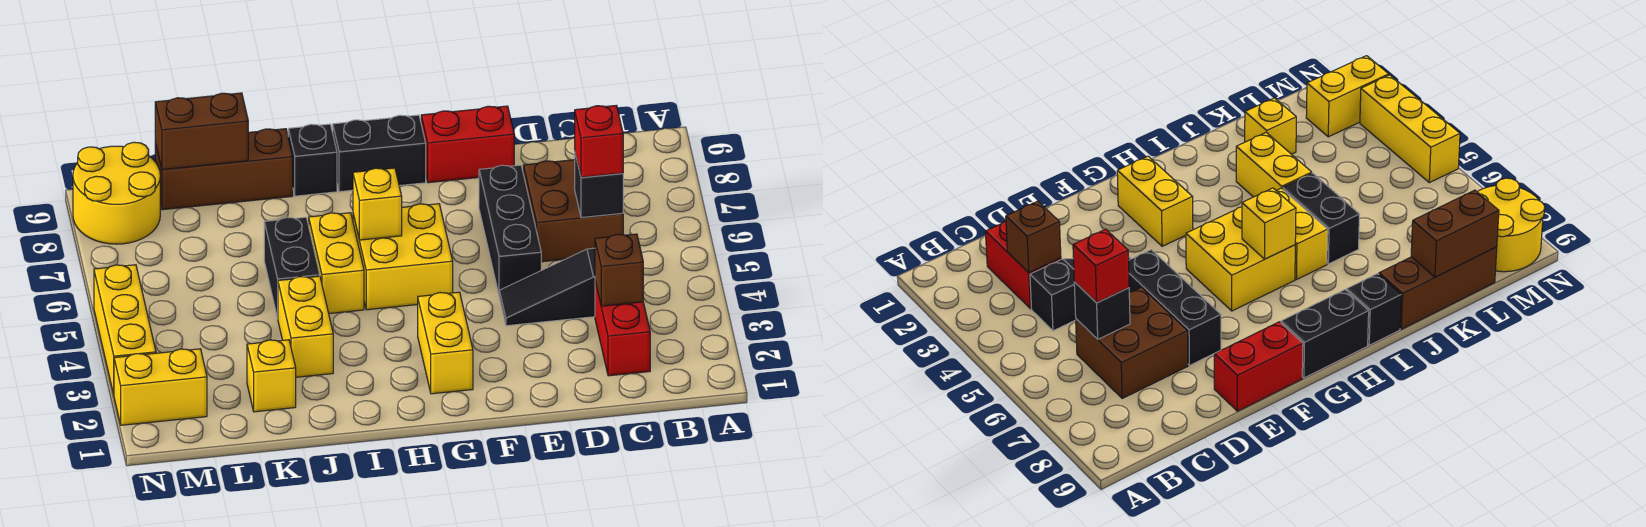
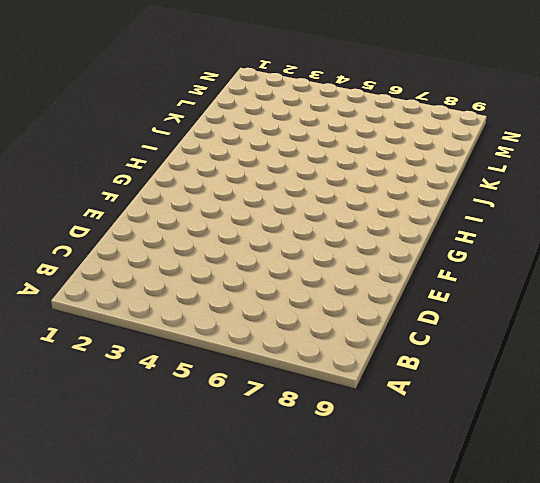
none -> red brick C2:C3 level 1
none -> black slope C4:E4 level 1 top C
none -> brown brick C6:D7 level 1

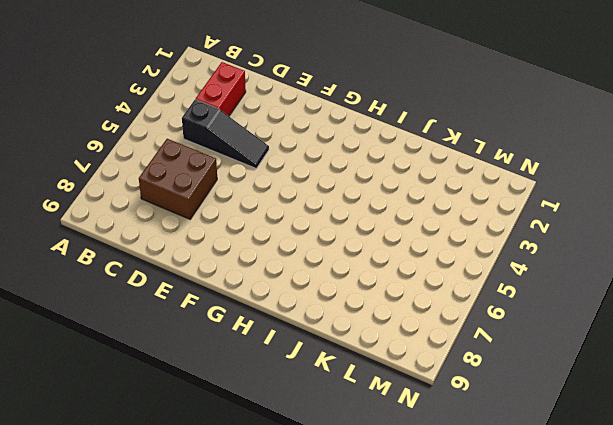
none -> black brick E5:E7 level 1
none -> red brick E9:F9 level 1
none -> yellow brick G2:G3 level 1

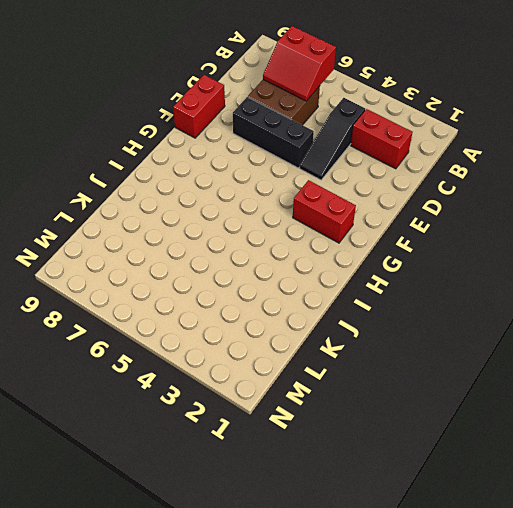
red slope B6:C7 level 2 top B -> black brick C6 level 2
red brick G2:G3 level 1 -> yellow brick G2:G3 level 1
none -> yellow brick G5:H6 level 1
none -> black brick G9:H9 level 1
none -> yellow brick I5:I6 level 1

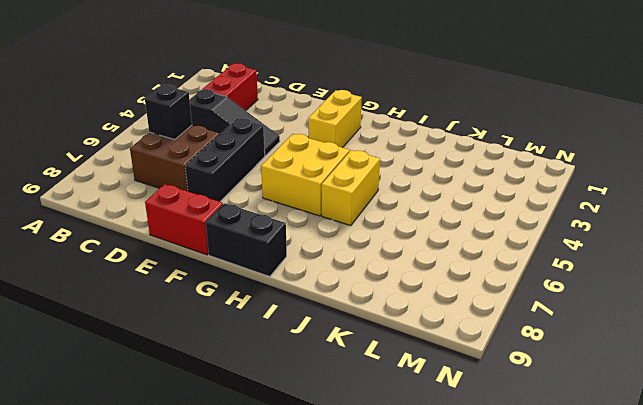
none -> black brick I9 level 1
none -> yellow brick J3:J4 level 1
none -> black brick J5:J6 level 1

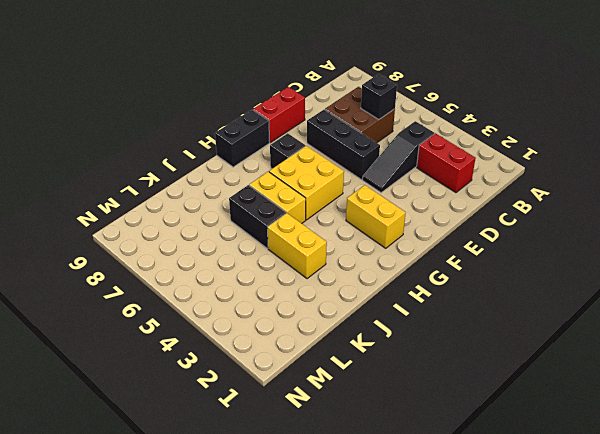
black brick G7 level 1 -> black brick I9 level 1
none -> brown brick J9:L9 level 1
none -> yellow brick K2 level 1
none -> yellow brick M2:N2 level 1

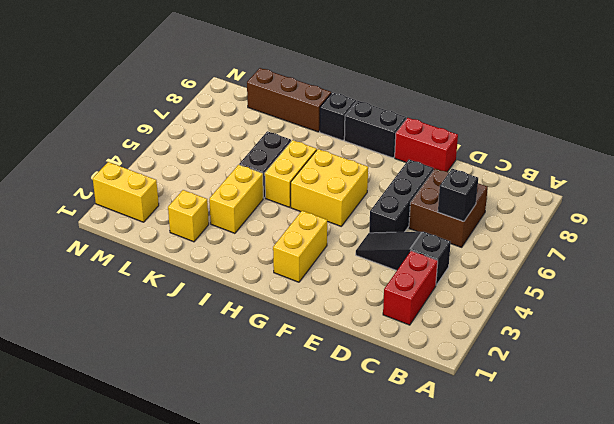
none -> yellow round brick M8:N9 level 1
none -> yellow brick N3:N5 level 1
none -> brown brick C3 level 2

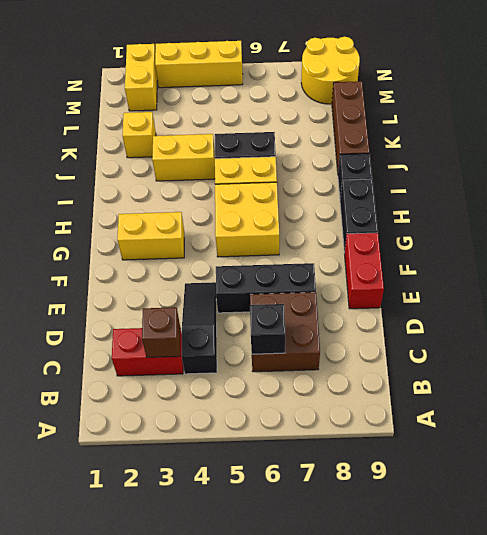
none -> yellow brick H6 level 2
none -> brown brick K9:L9 level 2
none -> red brick C6 level 3

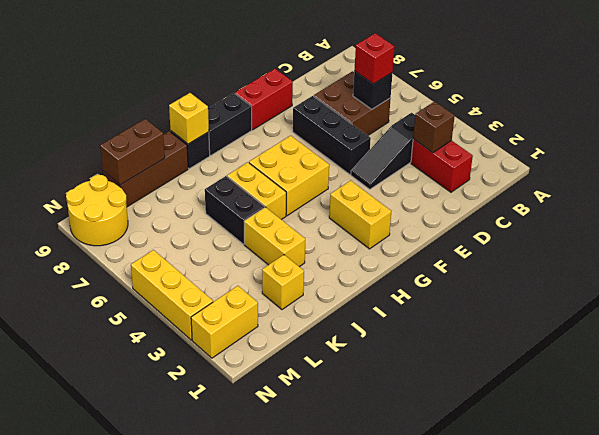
yellow brick I9 level 2 -> yellow brick H6 level 2

